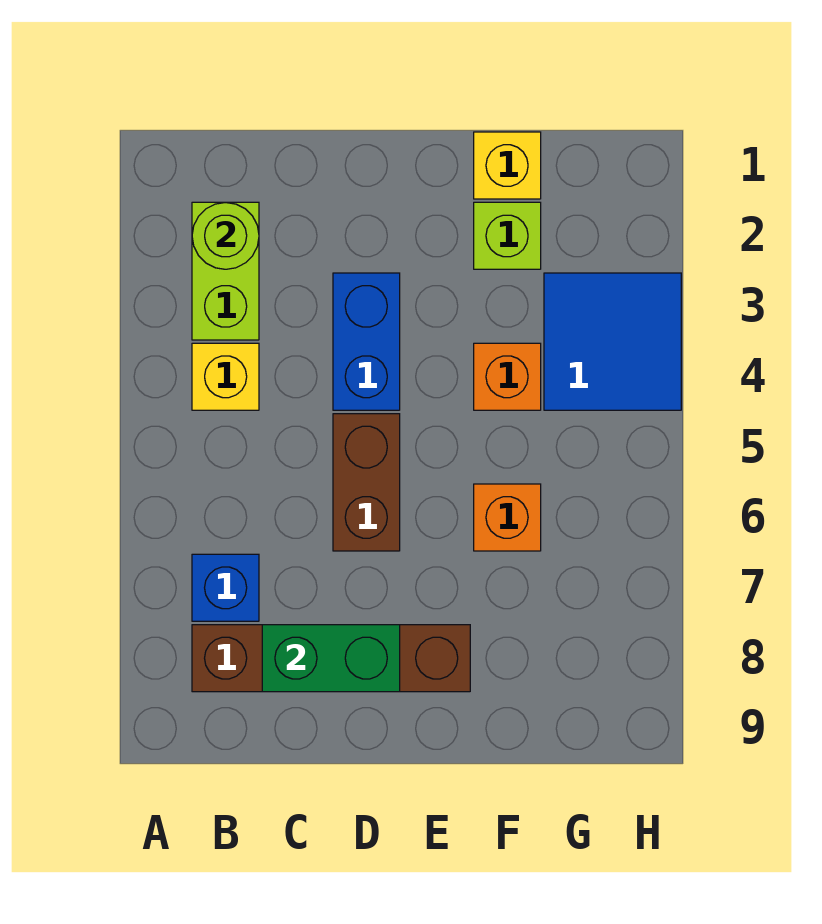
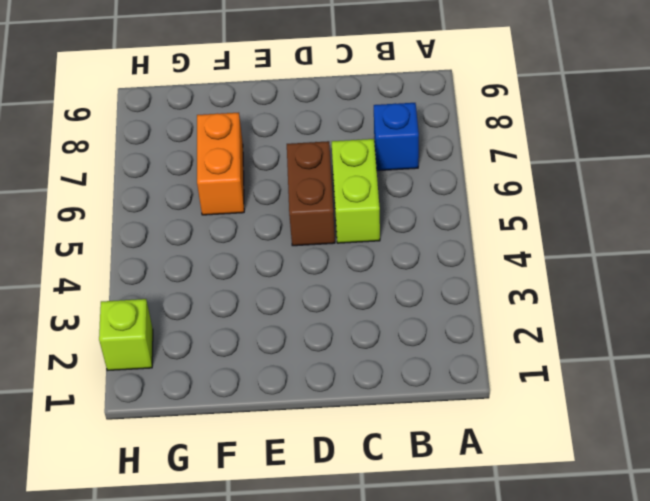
lime brick C5:C6 level 1 -> lime brick B2:B3 level 1
orange brick F6:F7 level 1 -> orange brick F6 level 1
lime brick H2 level 1 -> lime brick F2 level 1
none -> yellow brick B4 level 1
none -> brown brick B8:E8 level 1
none -> blue brick D3:D4 level 1

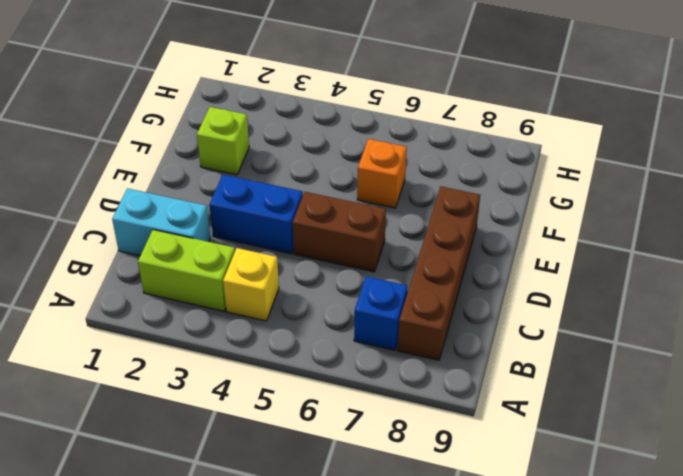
cyan brick C1:C2 level 1 -> none
none -> yellow brick F1 level 1
none -> orange brick F4 level 1
none -> blue tile G3:H4 level 1

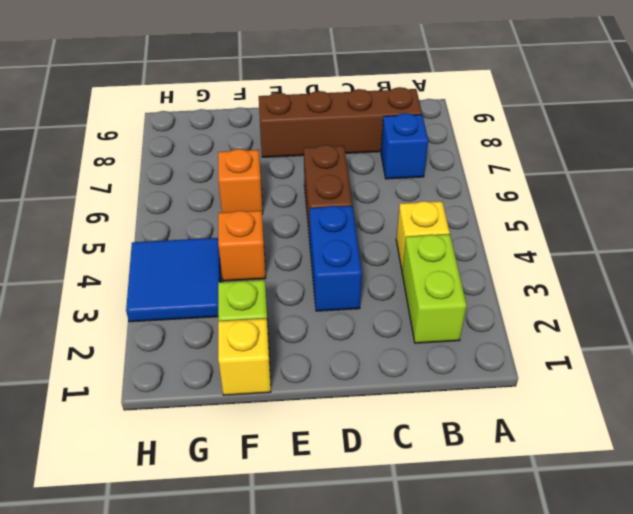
none -> lime round brick B2 level 2
none -> green brick C8:D8 level 2

